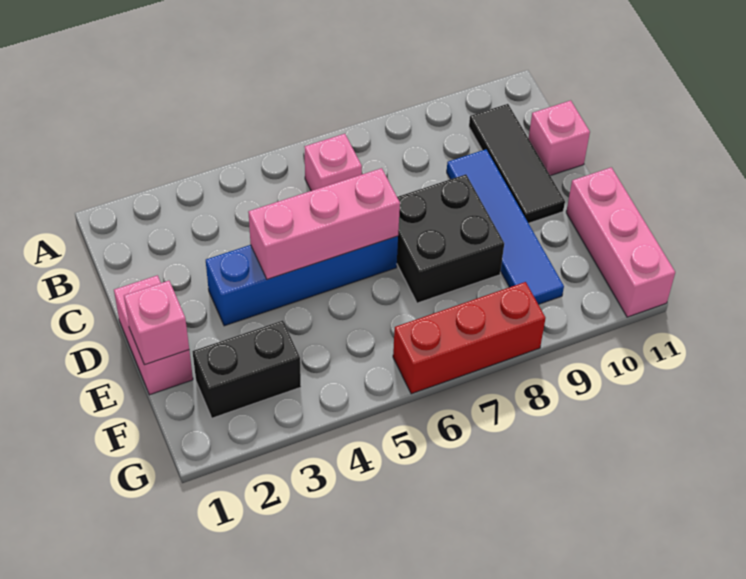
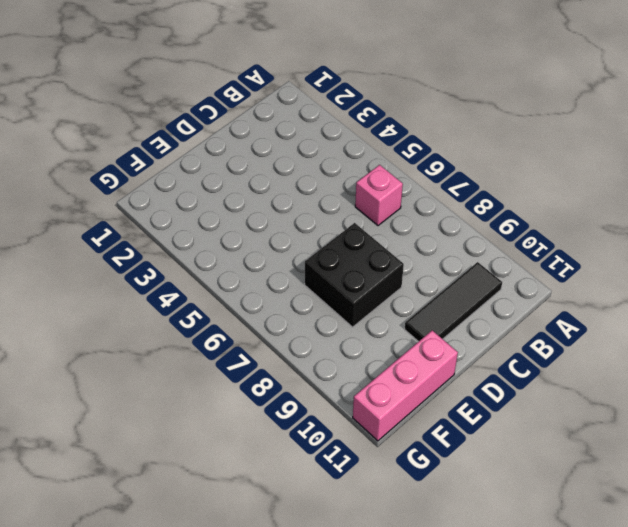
none -> blue tile C9:F9 level 1
none -> pink brick C11 level 1
none -> pink brick D1:E1 level 1

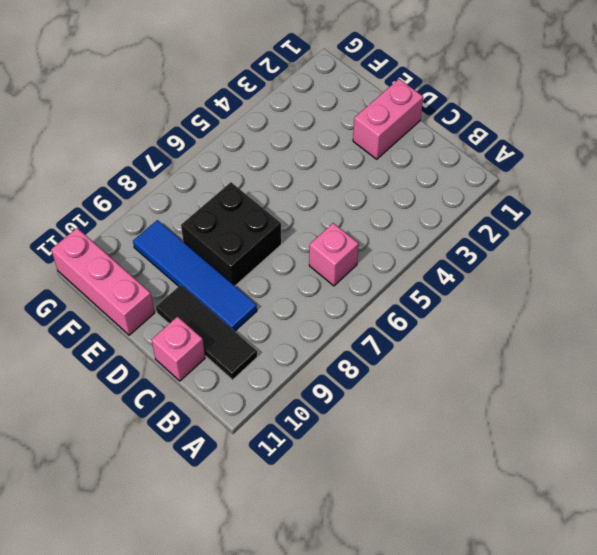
pink brick D1:D2 level 1 -> pink brick D1:E1 level 1
none -> blue brick D3:D6 level 1
none -> black brick F2:F3 level 1
none -> red brick G6:G8 level 1

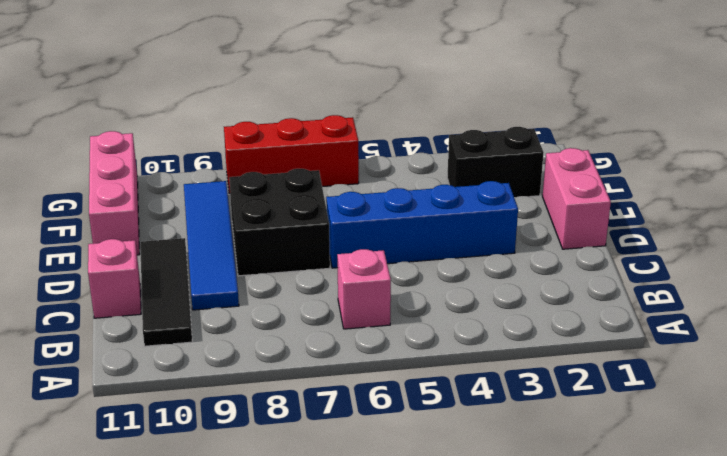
none -> pink brick D4:D6 level 2
none -> pink brick E1 level 2

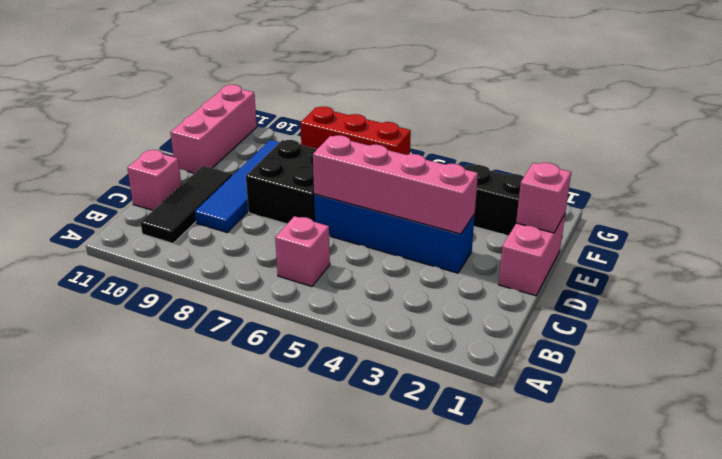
pink brick D3:D6 level 2 -> pink brick D4:D6 level 2

